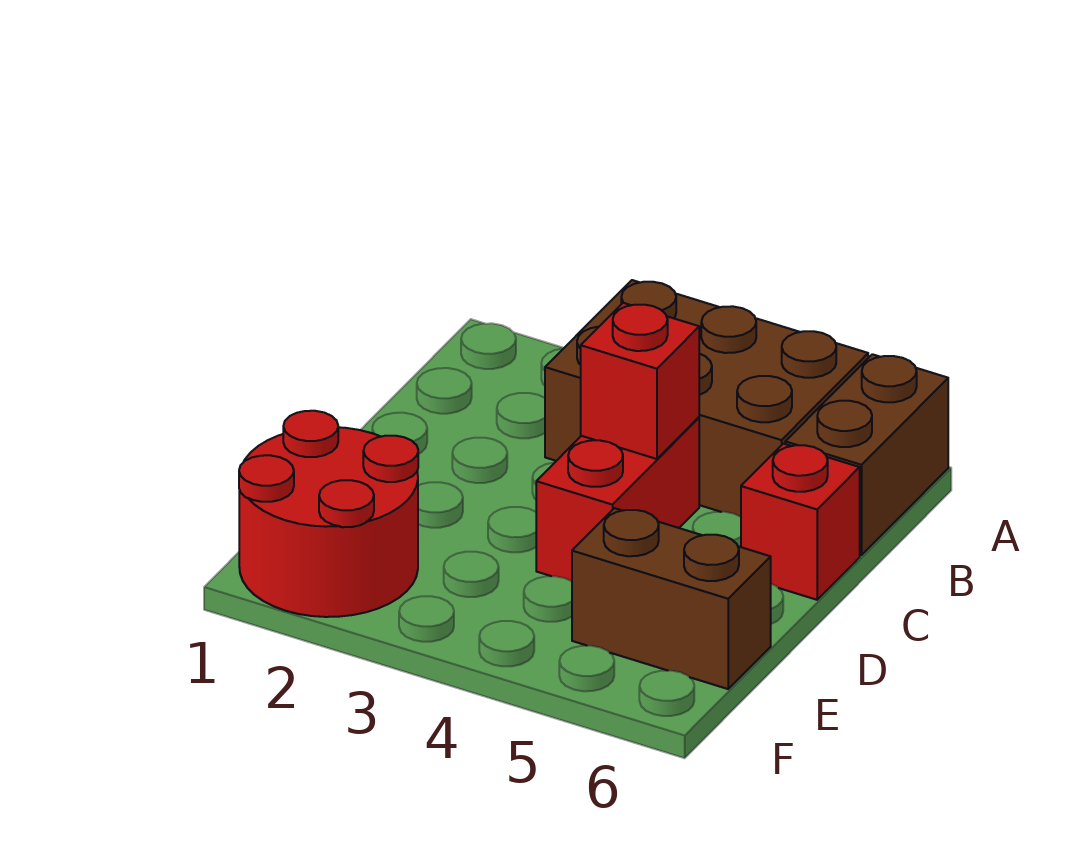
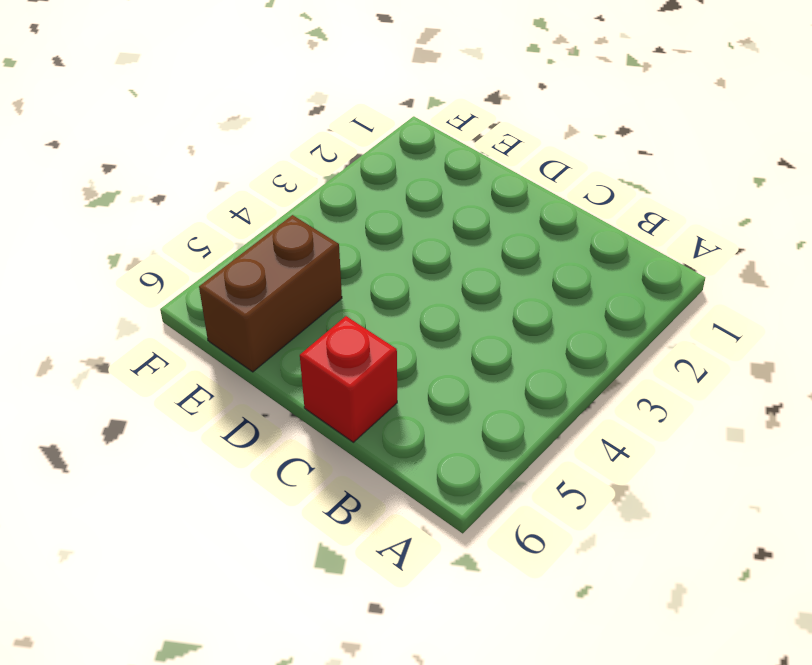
none -> brown brick A3:B5 level 1
none -> brown brick A6:B6 level 1

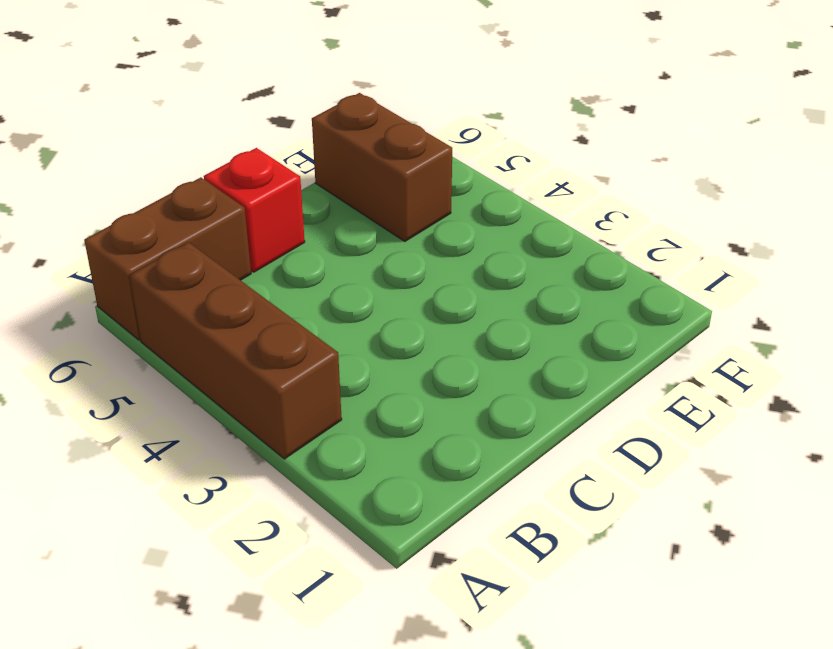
brown brick A3:A5 level 1 -> brown brick A3:B5 level 1
none -> red brick C4:D4 level 1
none -> red round brick E1:F2 level 1

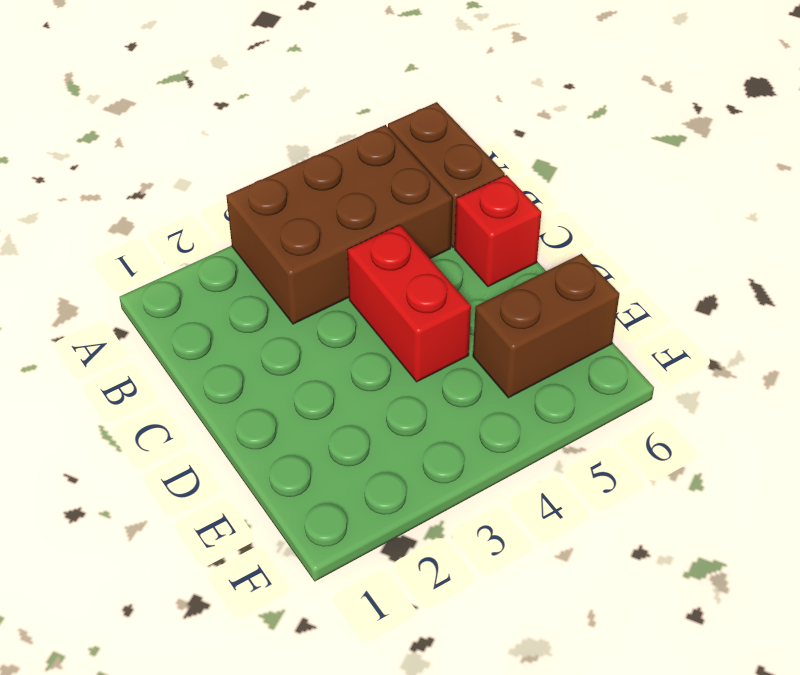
none -> red round brick E1:F2 level 1
none -> red brick C4 level 2

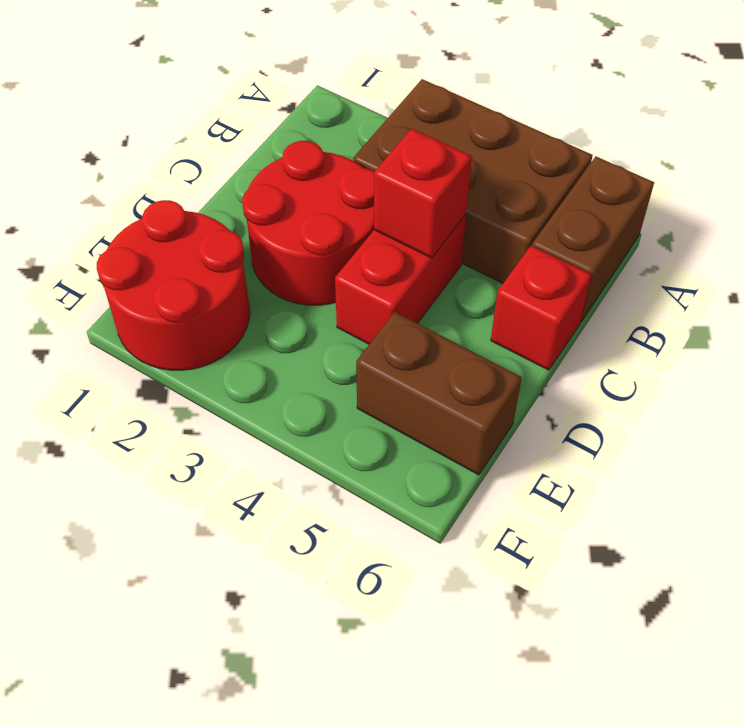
red round brick C2:D3 level 1 -> none

